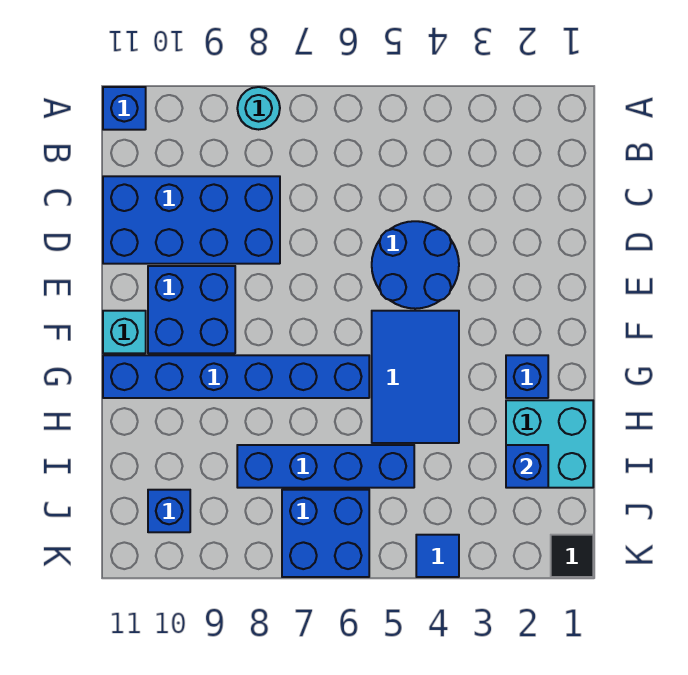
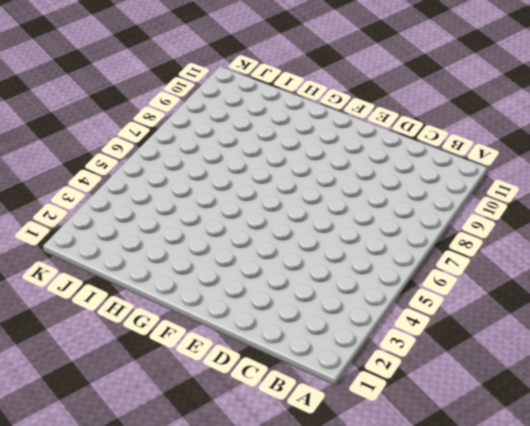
none -> cyan round brick A8 level 1
none -> blue brick A11 level 1
none -> blue brick C8:D11 level 1

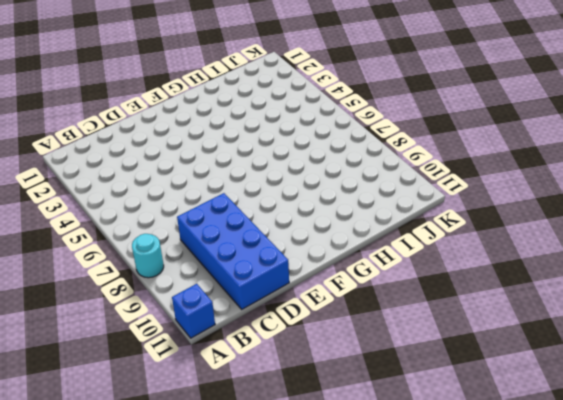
none -> blue round brick D4:E5 level 1
none -> blue brick E9:F10 level 1
none -> blue tile F4:H5 level 1

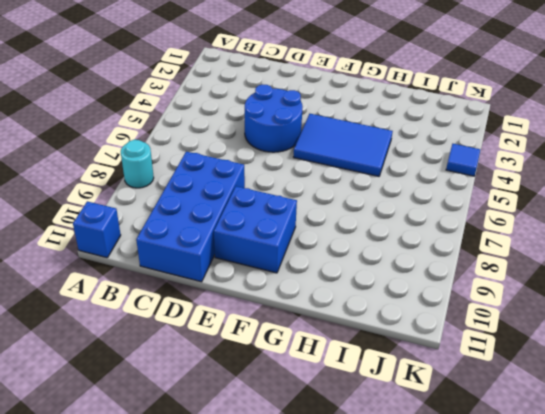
none -> cyan brick F11 level 1
none -> blue brick G2 level 1
none -> blue brick G6:G11 level 1

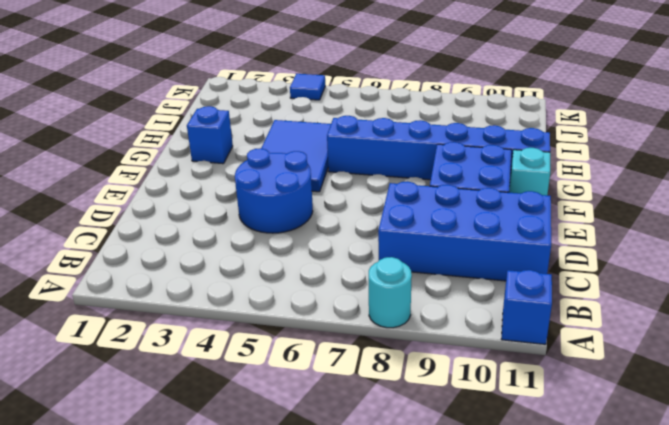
none -> cyan brick H1:I2 level 1
none -> blue brick I5:I8 level 1
none -> blue brick J6:K7 level 1

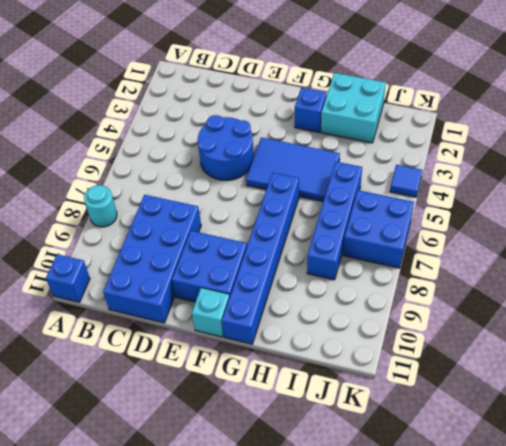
none -> blue brick J10 level 1
none -> black tile K1 level 1
none -> blue brick I2 level 2

